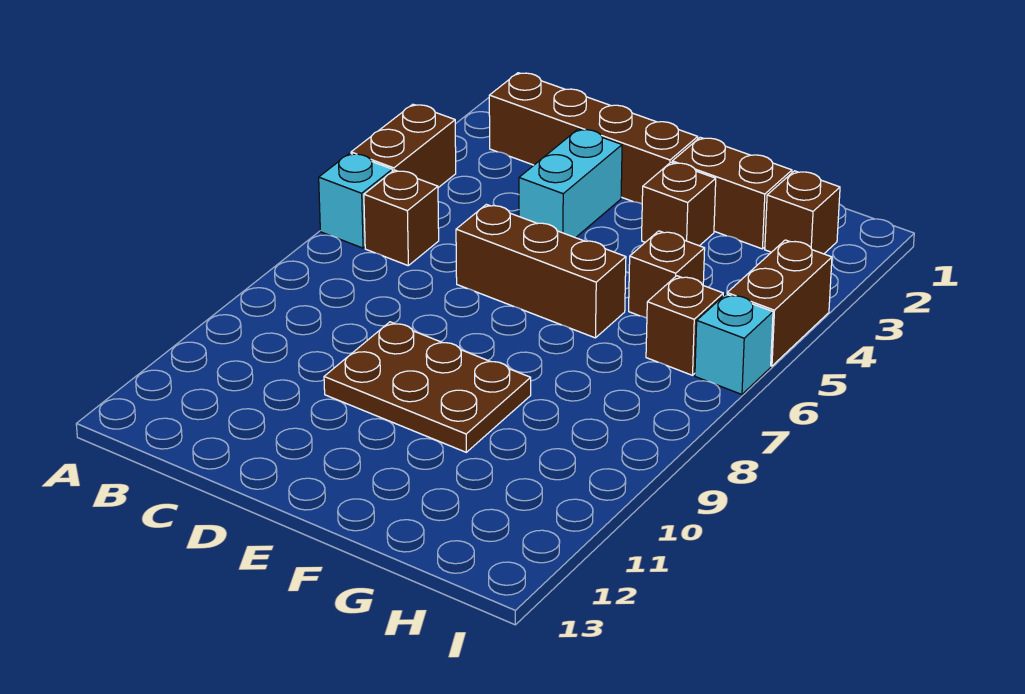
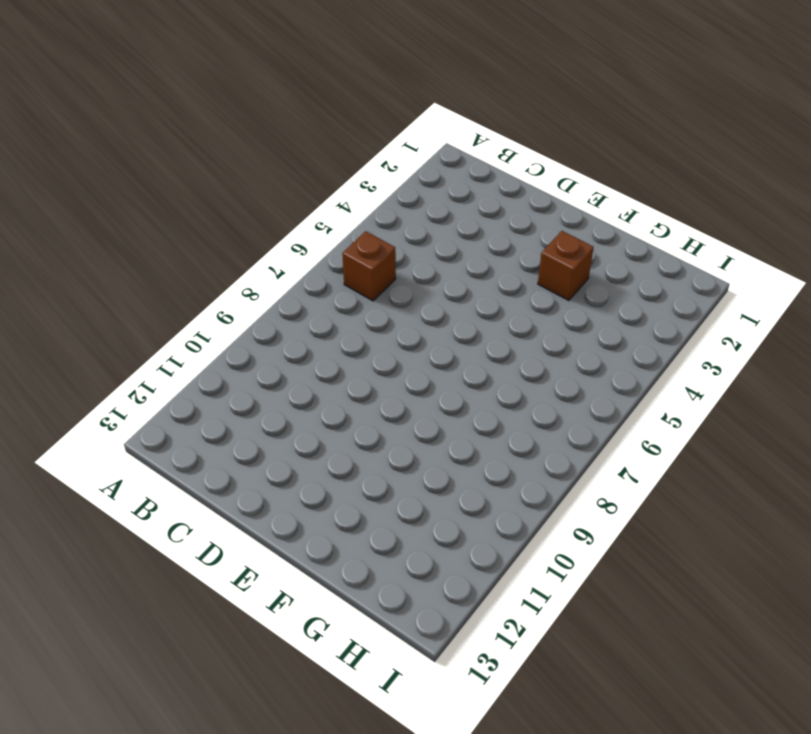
none -> brown brick A4:A5 level 1
none -> cyan brick A6 level 1
none -> brown brick B2:E2 level 1

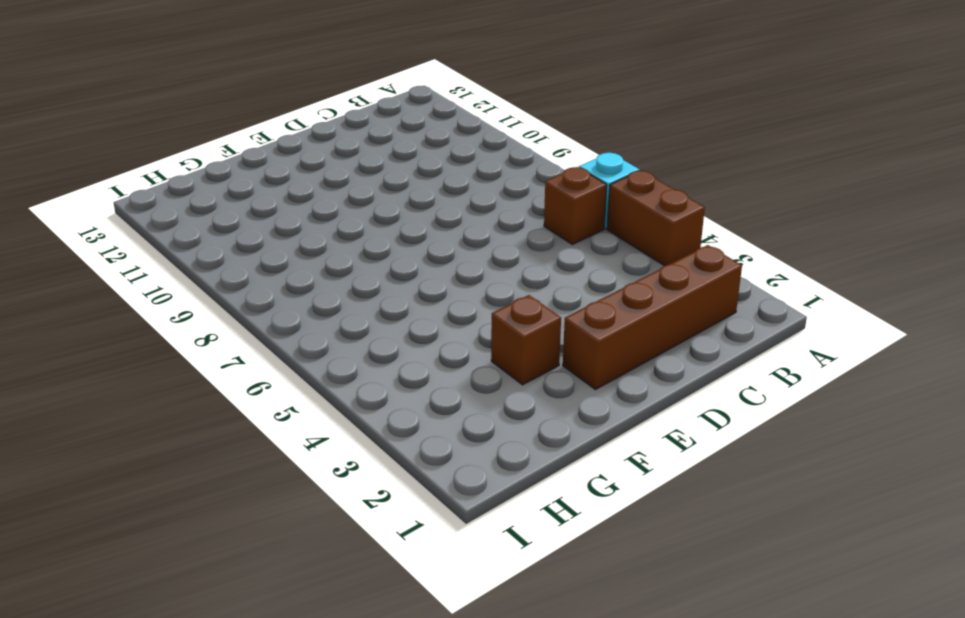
none -> cyan brick D3:D4 level 1
none -> brown brick D6:F6 level 1
none -> brown plate D9:F10 level 1

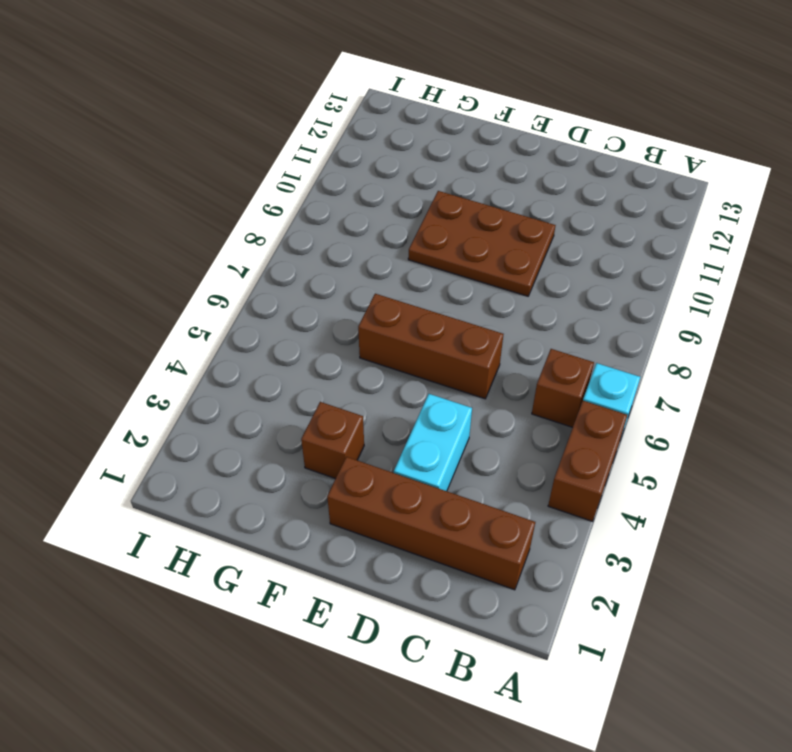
none -> brown brick F2:G2 level 1
none -> brown brick G5 level 1
none -> brown brick H2 level 1

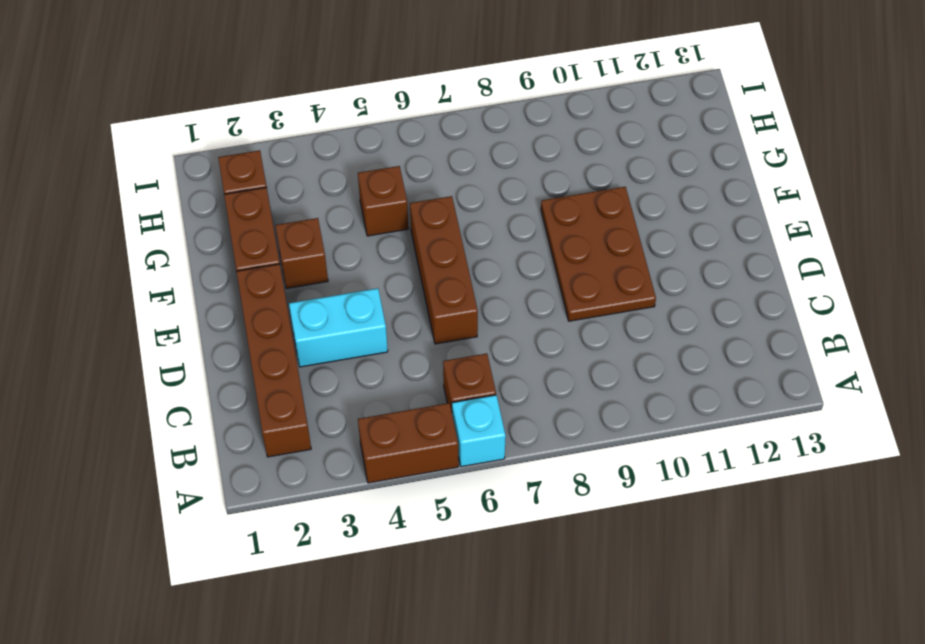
none -> brown brick H6 level 1
none -> brown brick I4:I5 level 1
none -> cyan brick I6 level 1

